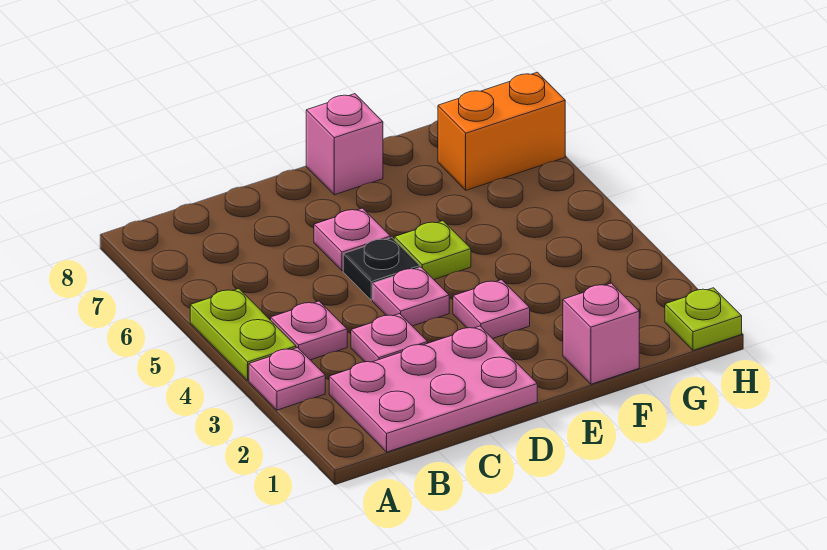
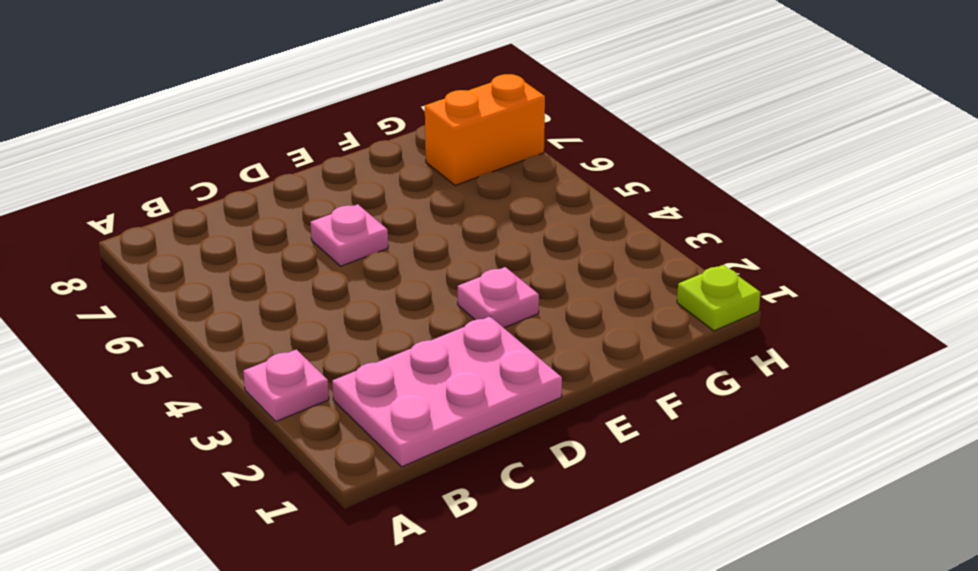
none -> lime plate A4:A5 level 1
none -> pink plate B4 level 1
none -> pink plate C3 level 1

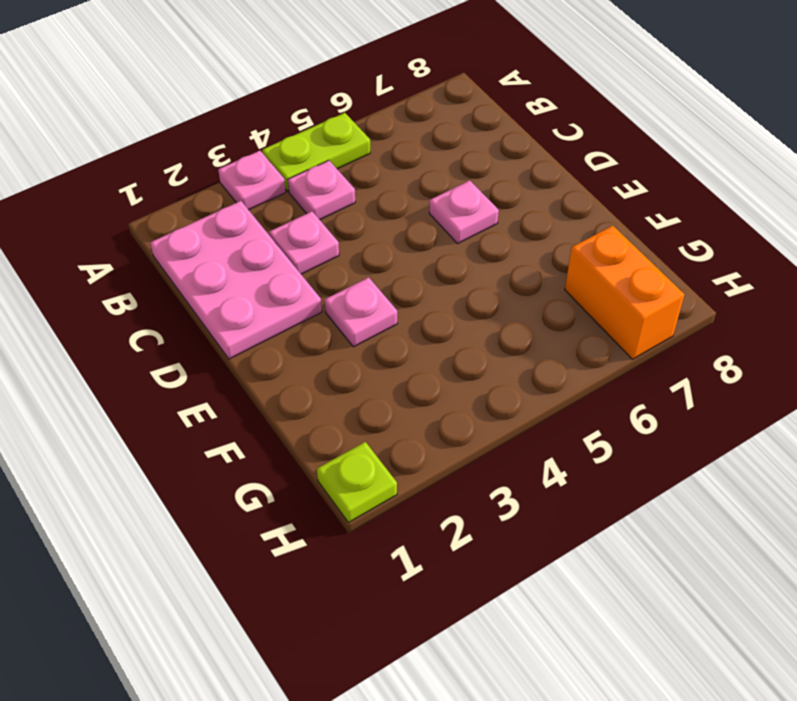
none -> pink plate D4 level 1
none -> black plate D5 level 1
none -> lime plate E5 level 1

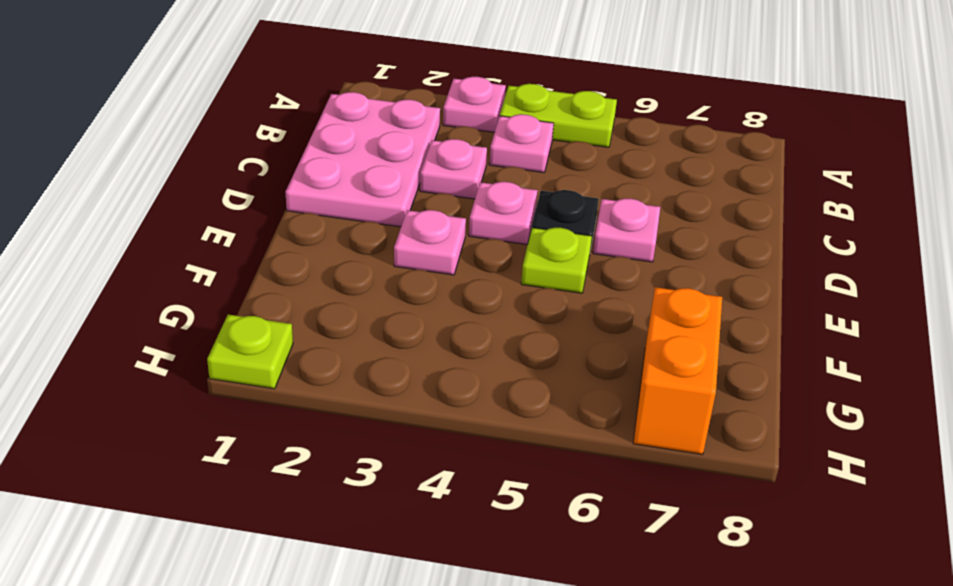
none -> pink brick E8 level 1
none -> pink brick F1 level 1

